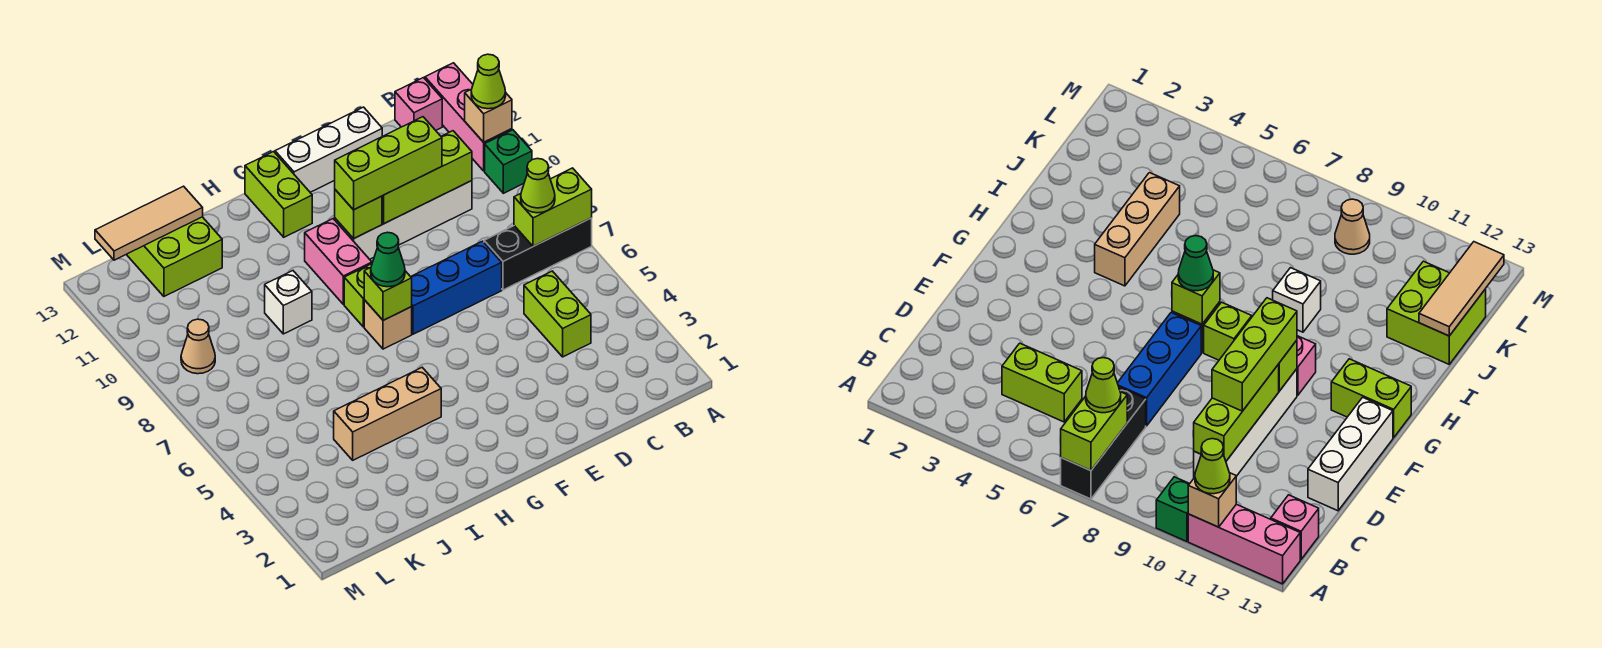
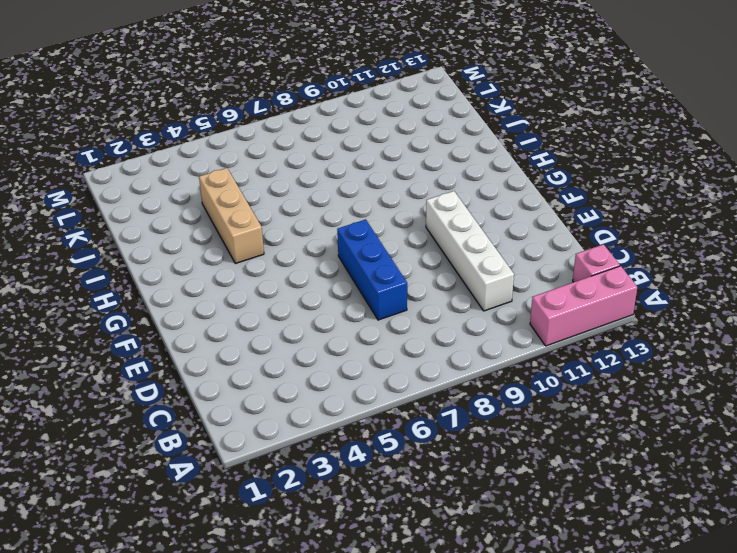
none -> black brick A7:C7 level 1
none -> green brick A10 level 1
none -> lime brick C4:C5 level 1

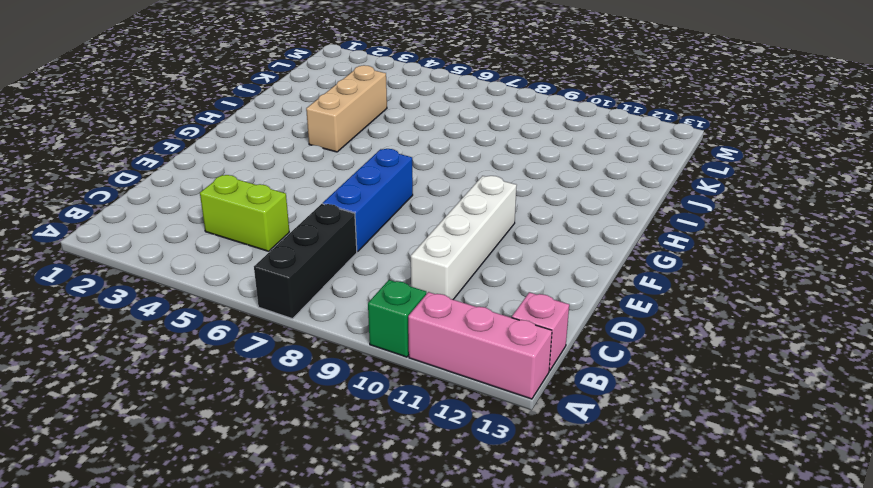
none -> white brick D13:F13 level 1
none -> tan brick G7 level 1
none -> lime brick G8 level 1

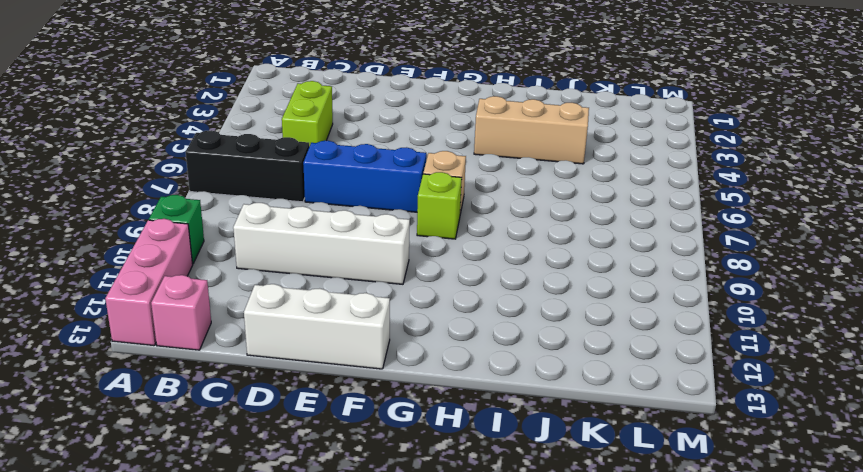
none -> pink brick G9:G10 level 1
none -> lime brick G12:G13 level 1
none -> white brick I9 level 1

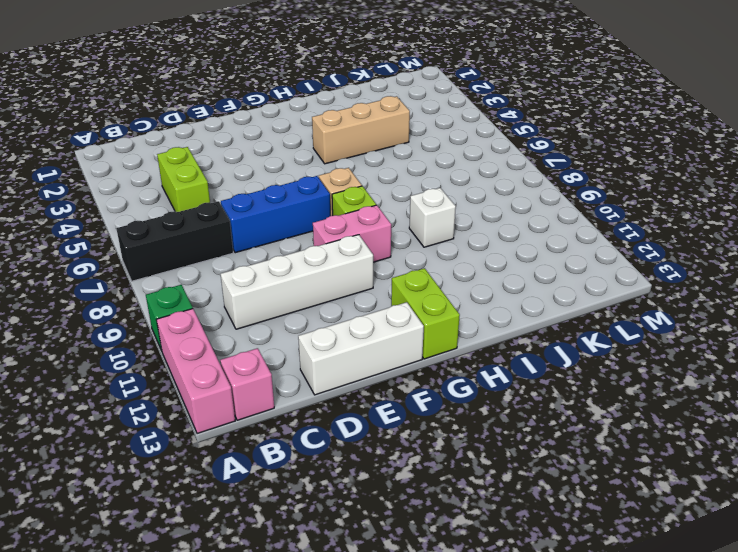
pink brick F9:G9 level 1 -> pink brick G9:G10 level 1
none -> lime brick J12:K13 level 1
none -> tan cone L9 level 1
none -> lime brick A7:B7 level 2

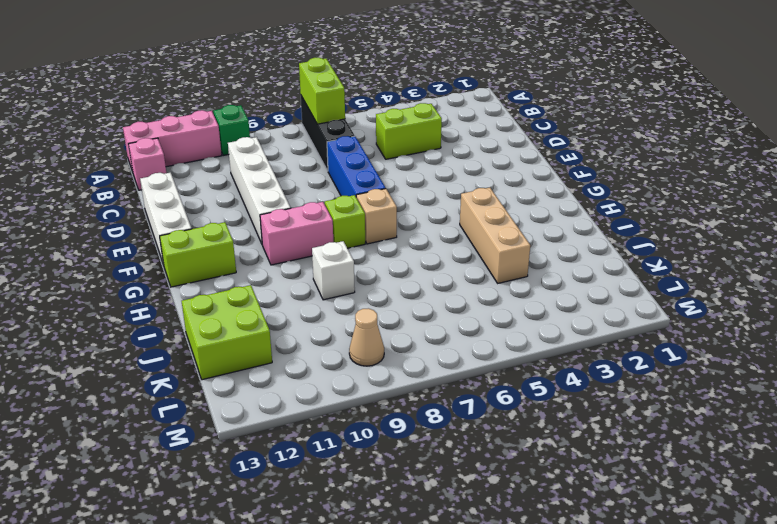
none -> tan brick A11 level 2
none -> lime brick C10:E10 level 2
none -> lime brick F10 level 2

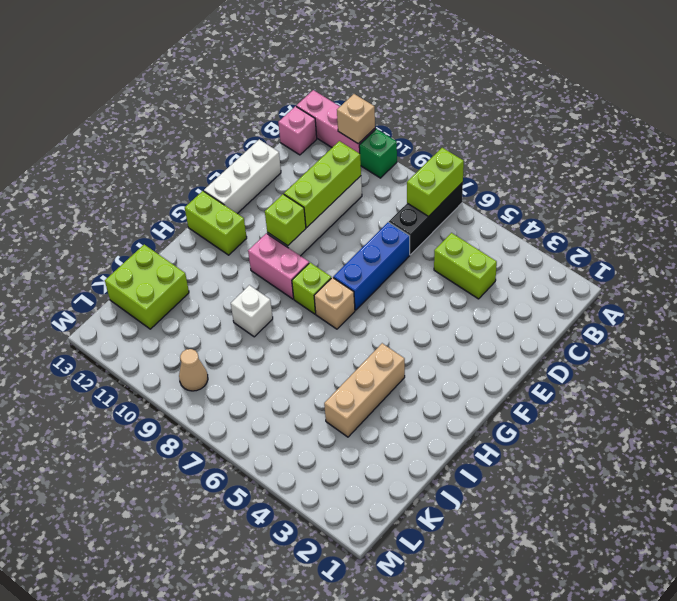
none -> lime brick G7 level 2
none -> tan tile J13:L13 level 2
none -> lime cone A11 level 3

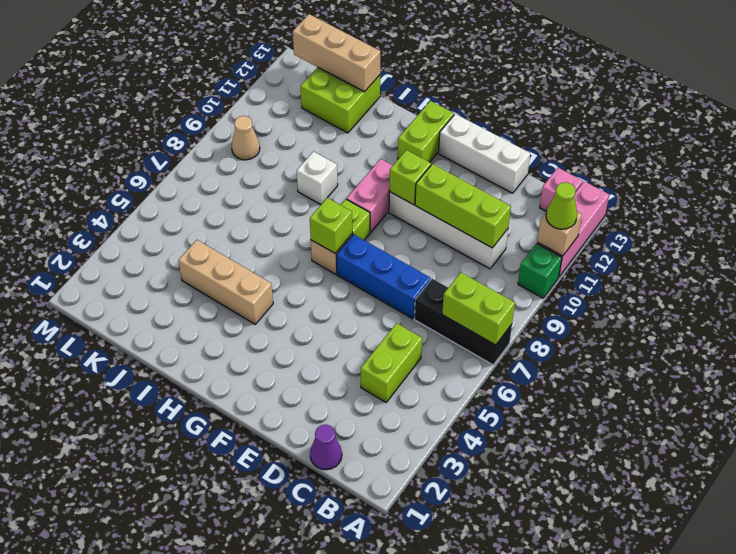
purple cone C1 level 1 -> none
tan brick J13:L13 level 2 -> tan tile J13:L13 level 2
none -> lime cone B7 level 3
none -> lime brick D10:F10 level 3
none -> green cone G7 level 3

